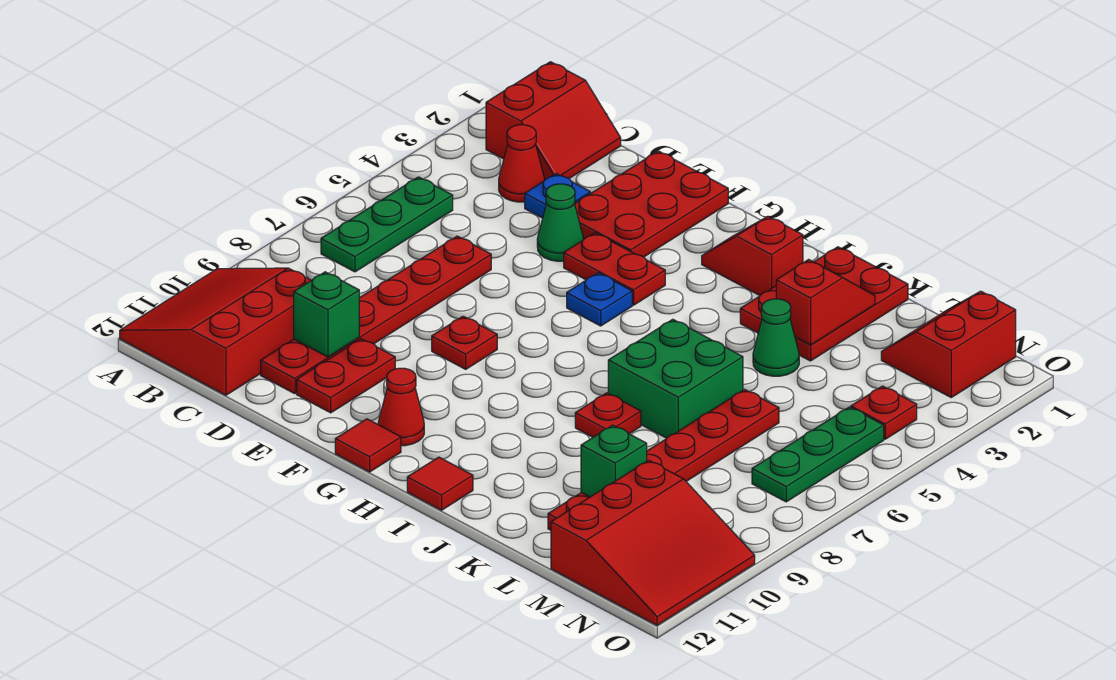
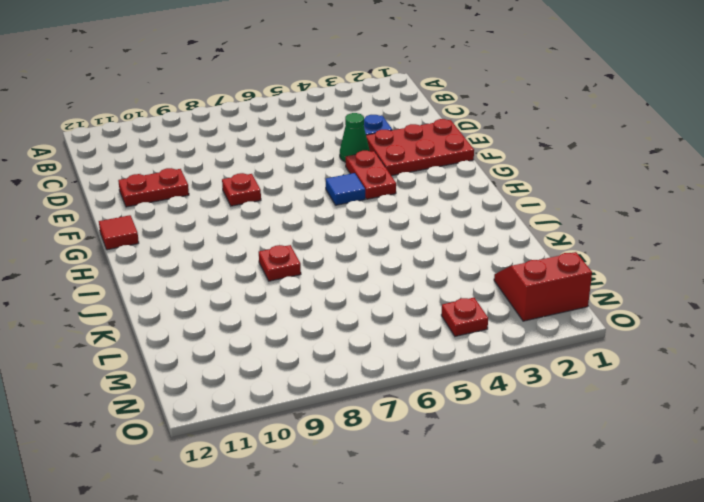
blue tile G5 level 1 -> blue plate G5 level 1
none -> red slope A10:C12 level 1 top C
none -> red slope B1:C2 level 1 top B
none -> green plate B5:B7 level 1

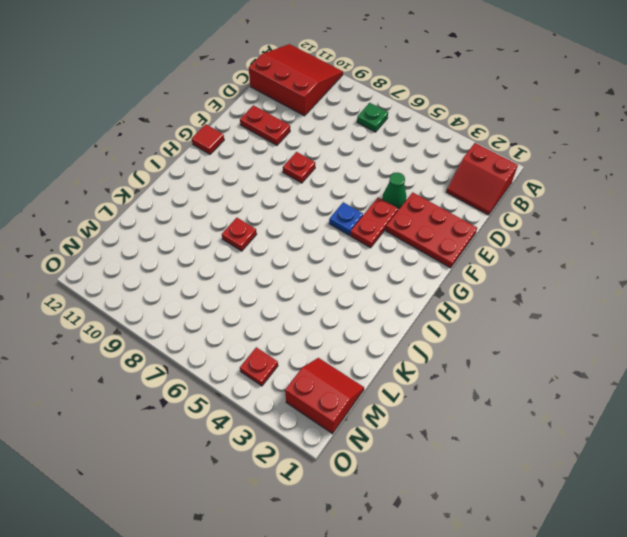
green plate B7 level 1 -> green plate B5:B7 level 1
none -> red cone C3 level 1
none -> blue plate D3 level 1
none -> red plate D6:D11 level 1

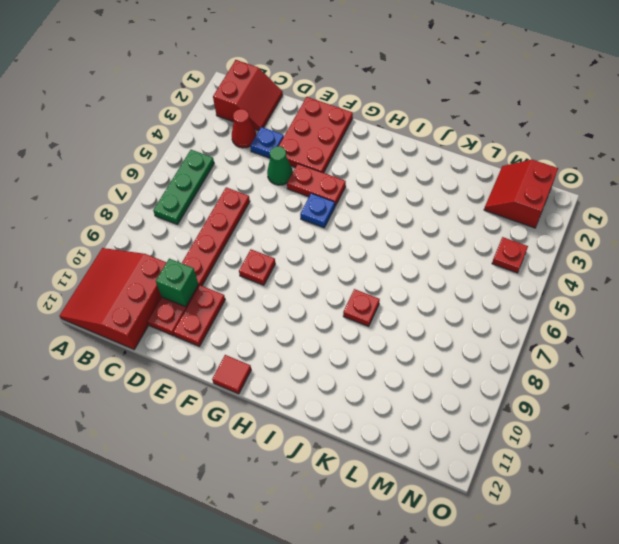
none -> red cone G11 level 1
none -> red slope H2:I2 level 1 top I
none -> red tile I12 level 1

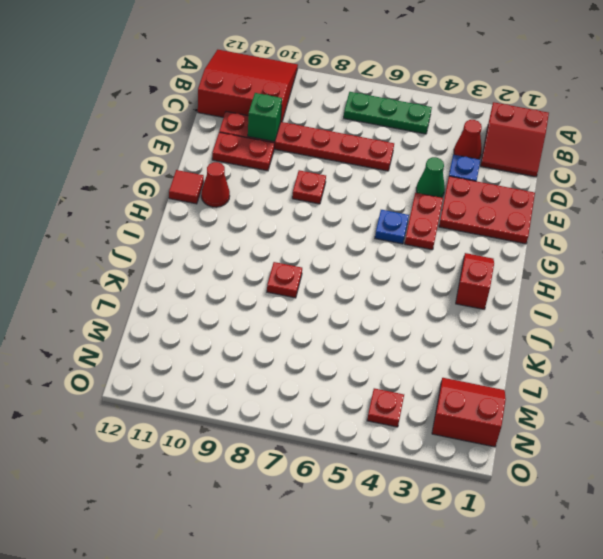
none -> red tile I12 level 1
none -> red plate J1:K3 level 1
none -> green brick J6:K7 level 1

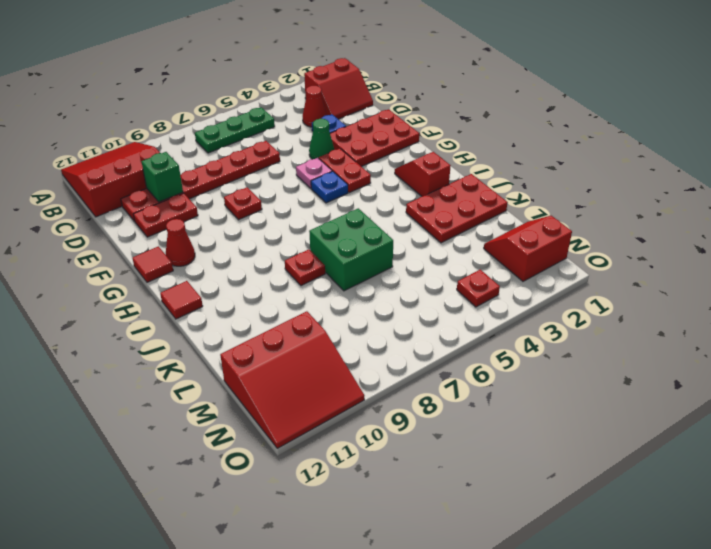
pink plate F5 level 1 -> none
none -> green cone K4 level 1
none -> red plate L6:L11 level 1
none -> green plate N5:N7 level 1

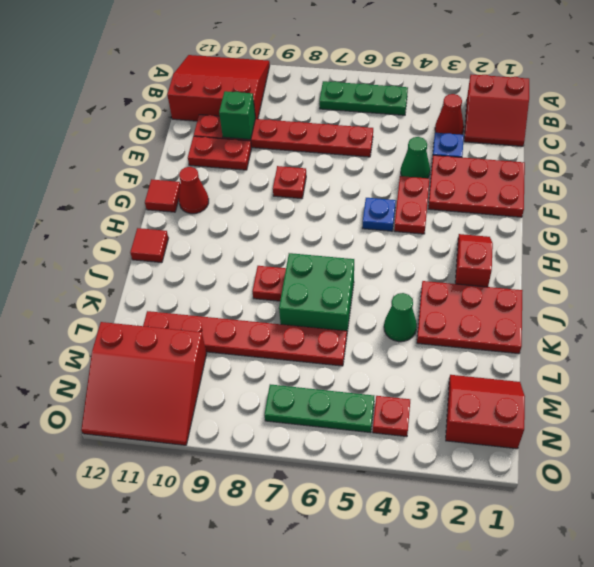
none -> red slope K2:K3 level 2 top 3
none -> green brick L10 level 2

